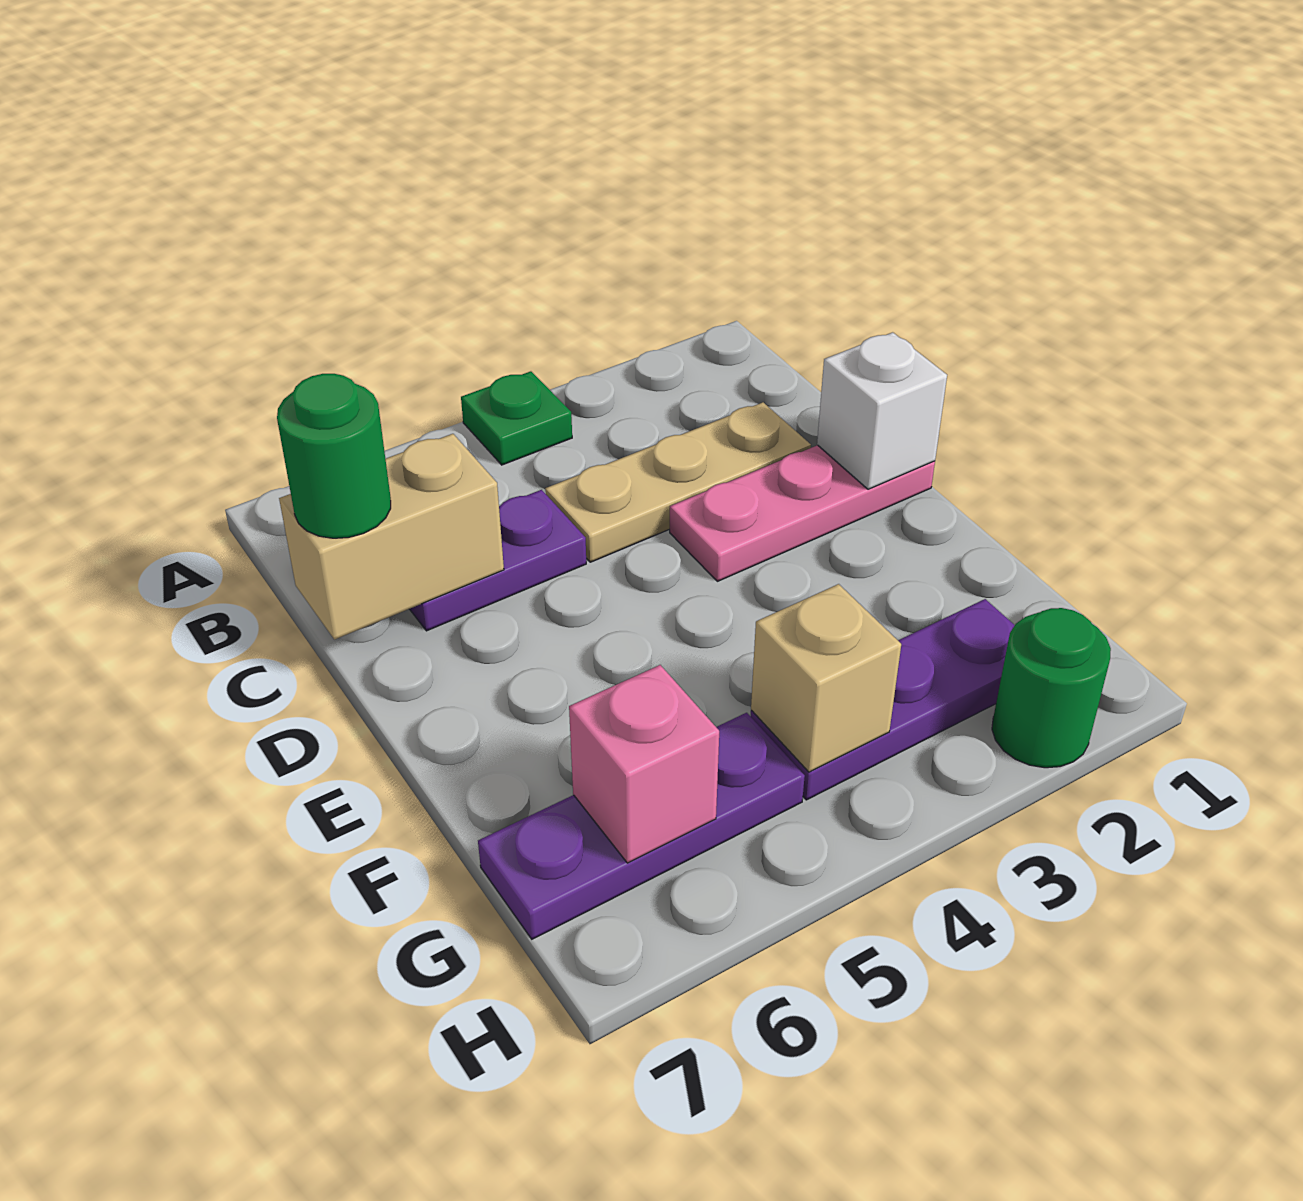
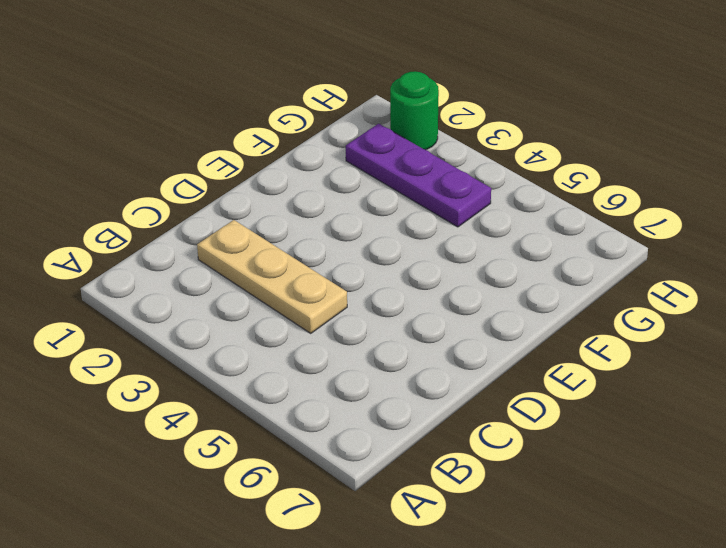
none -> green plate A4 level 1
none -> purple plate C5:C6 level 1
none -> pink plate D1:D3 level 1

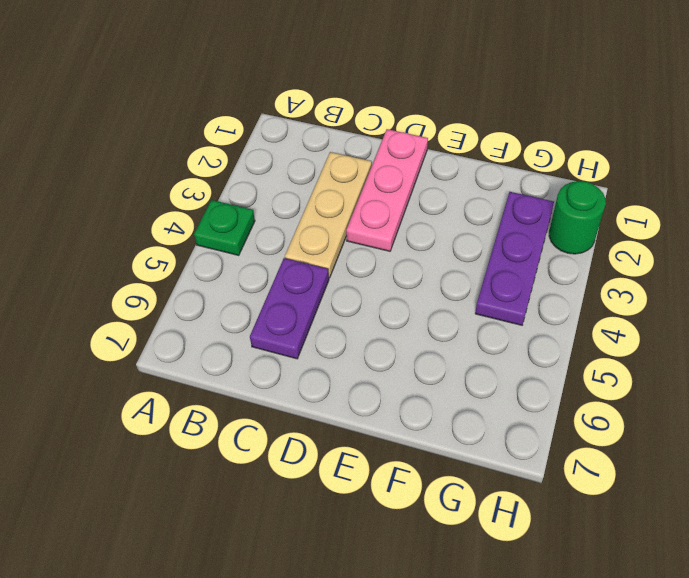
none -> purple plate G5:G7 level 1
none -> tan brick C6:C7 level 2
none -> white brick D1 level 2

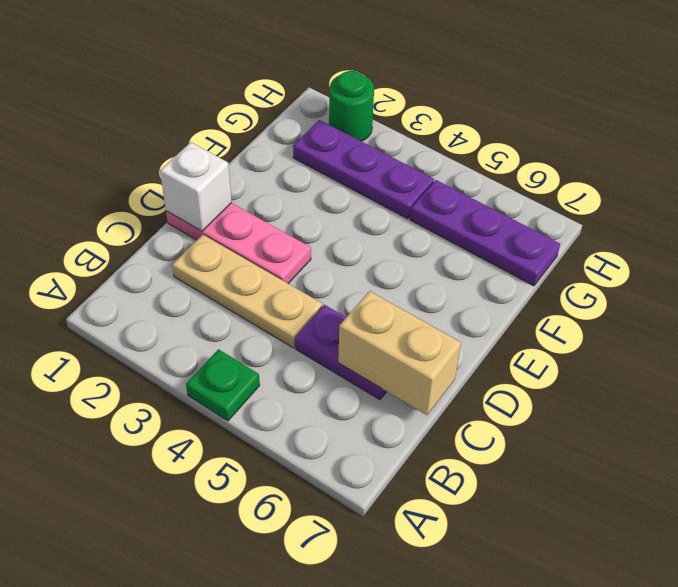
none -> tan brick G4 level 2
none -> pink brick G6 level 2
none -> green round brick C7 level 3

